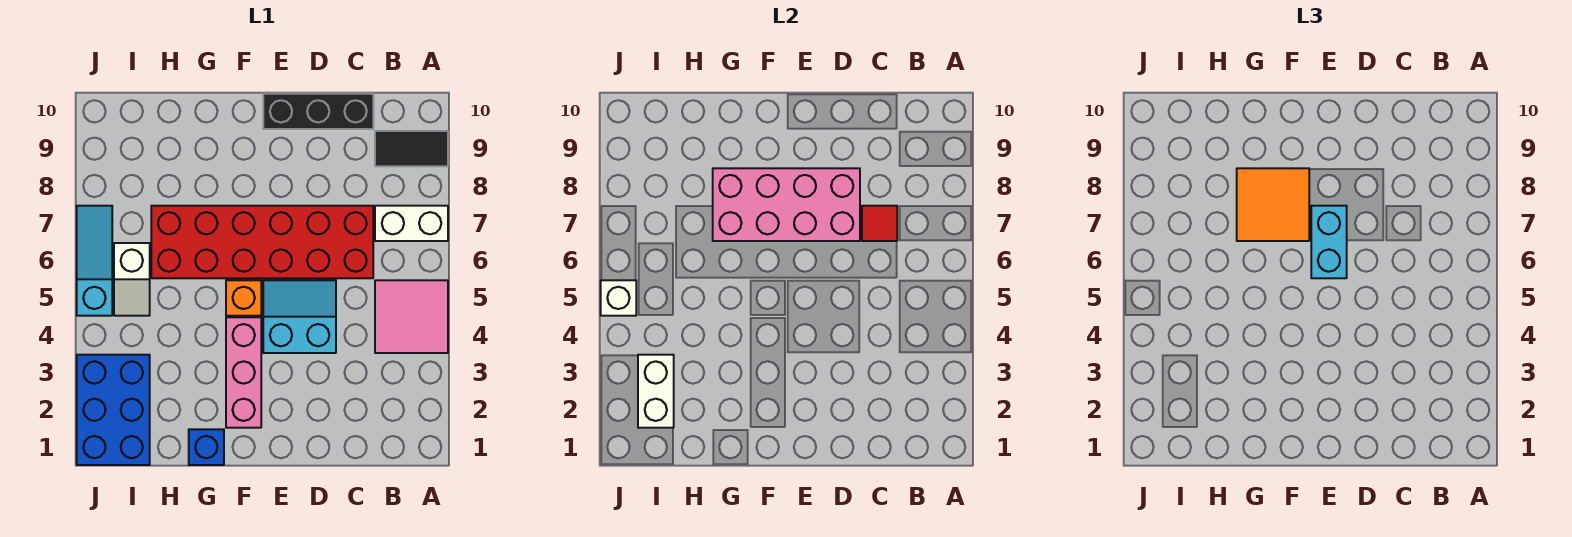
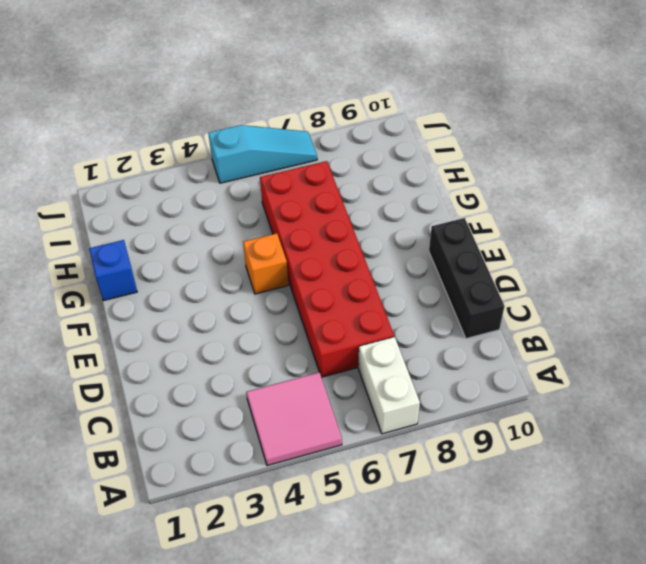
none -> black tile A9:B9 level 1
none -> cyan slope D4:E5 level 1 top 4
none -> pink brick F2:F4 level 1

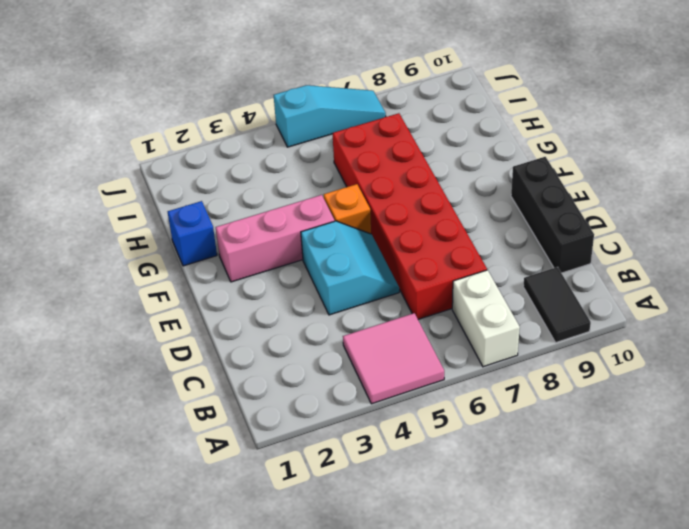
none -> blue brick I1:J3 level 1
none -> white slope I5:I6 level 1 top 6
none -> red tile C7 level 2

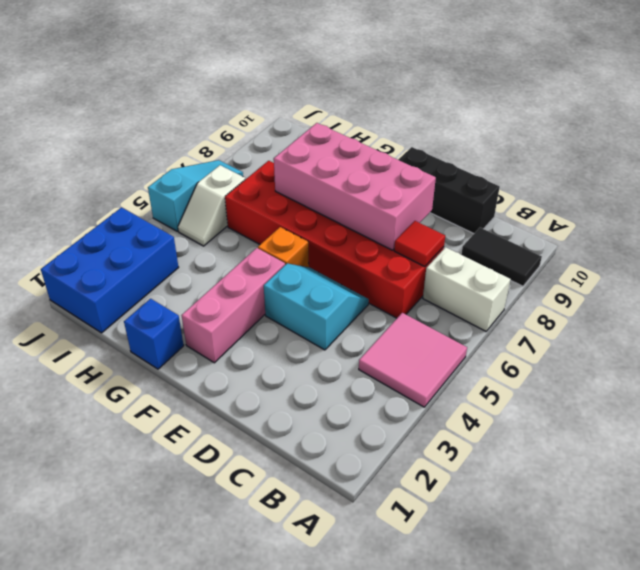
none -> white brick I2:I3 level 2
none -> white brick J5 level 2
none -> cyan brick E6:E7 level 3

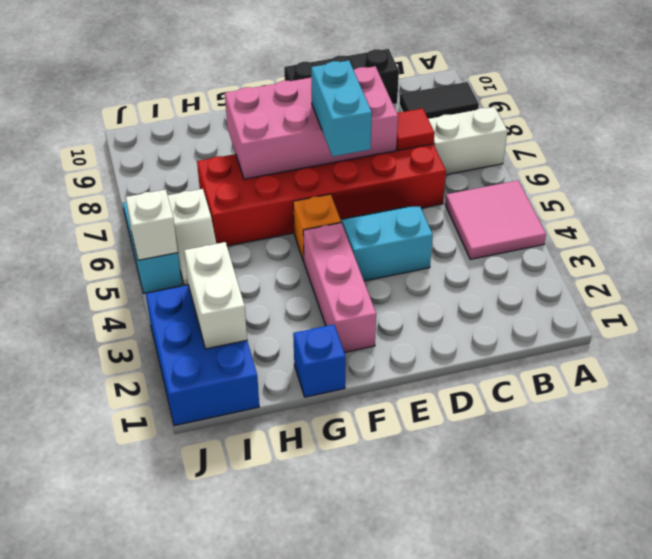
none -> orange tile F7:G8 level 3

